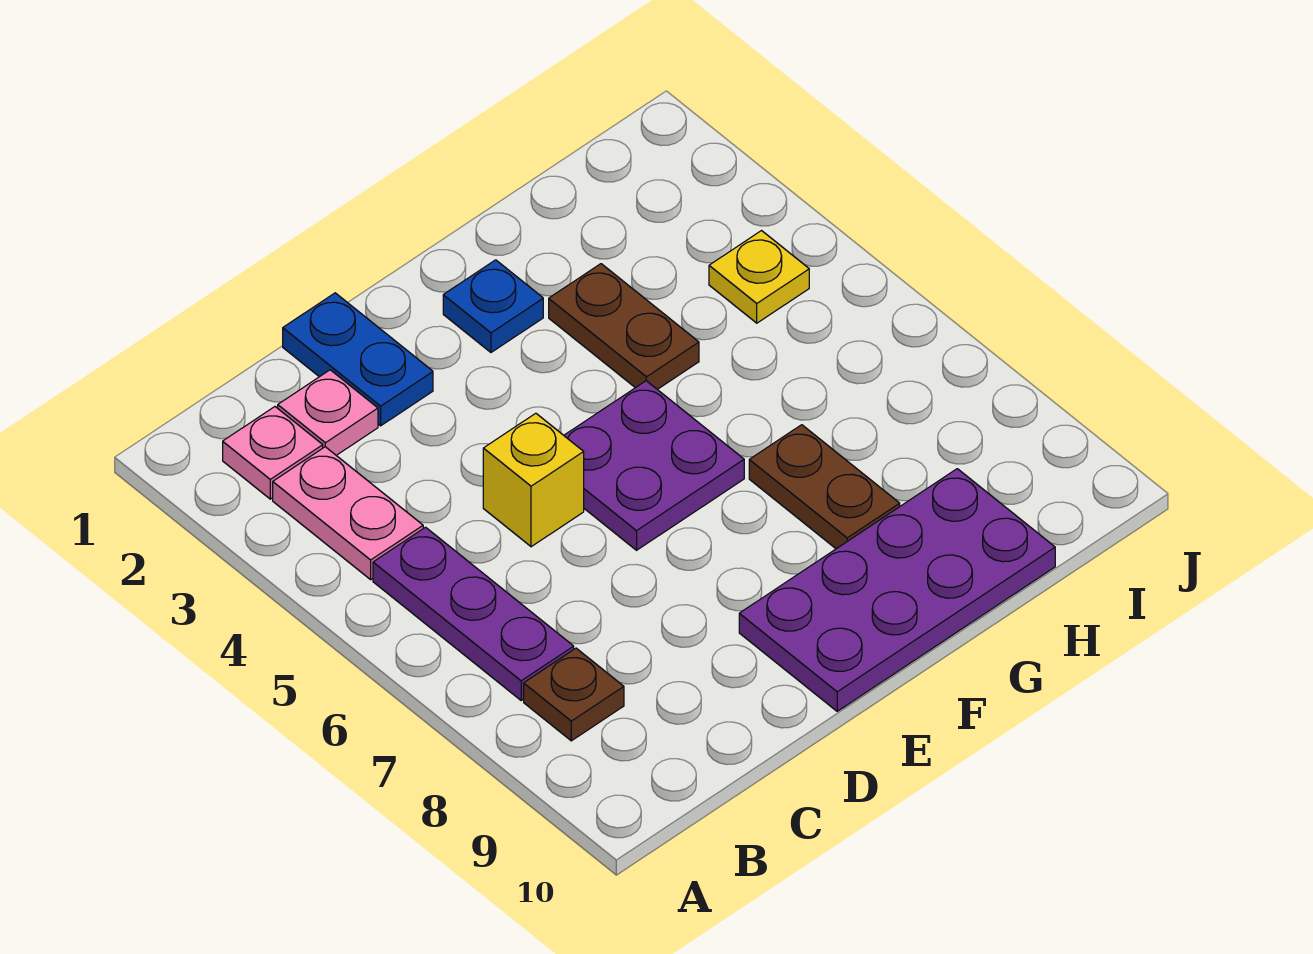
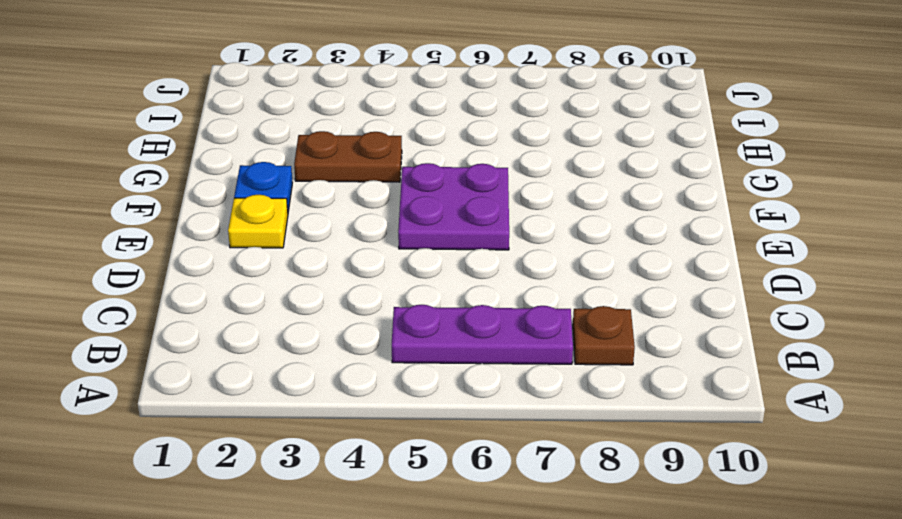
yellow plate E2 level 1 -> yellow plate I4 level 1
none -> pink plate B2 level 1
none -> pink plate B3:B4 level 1
none -> pink plate C2 level 1

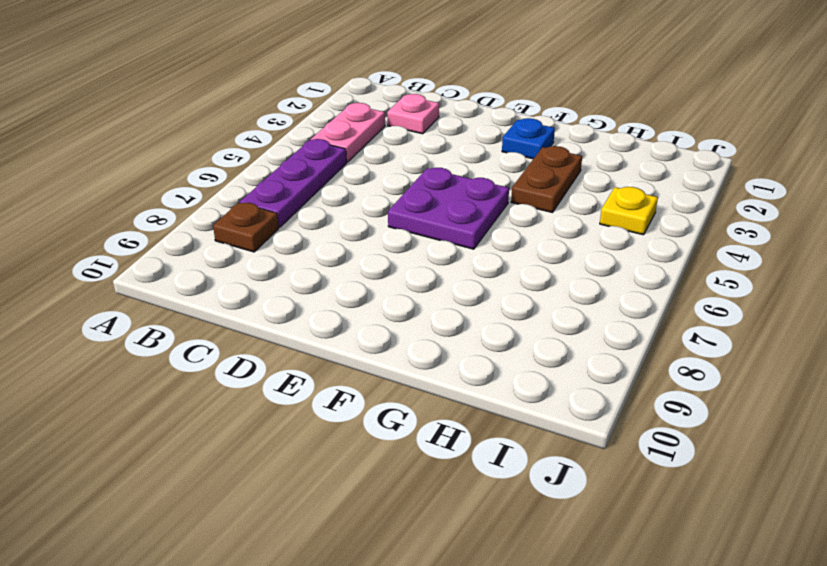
none -> pink plate B2 level 1
none -> blue plate D1:D2 level 1
none -> yellow brick D5 level 1

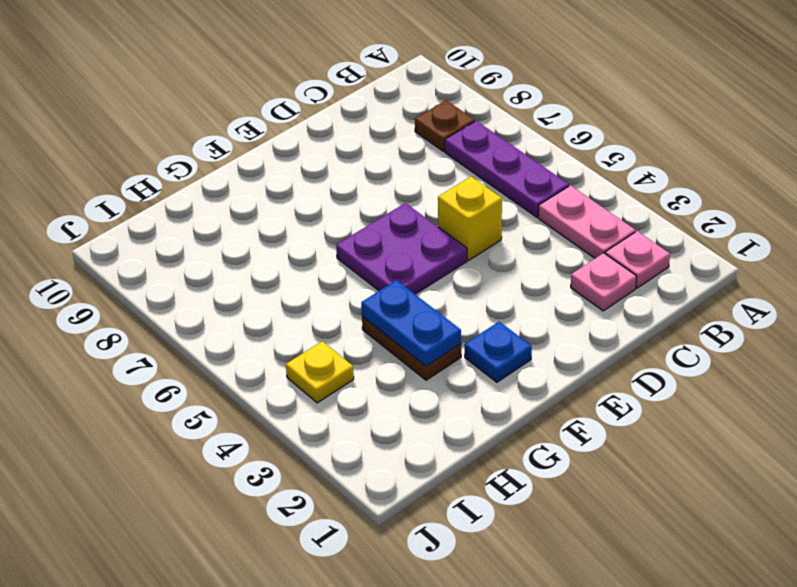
blue plate G3:G4 level 2 -> blue plate D1:D2 level 1
none -> purple plate E9:H10 level 1
none -> brown plate G7:G8 level 1

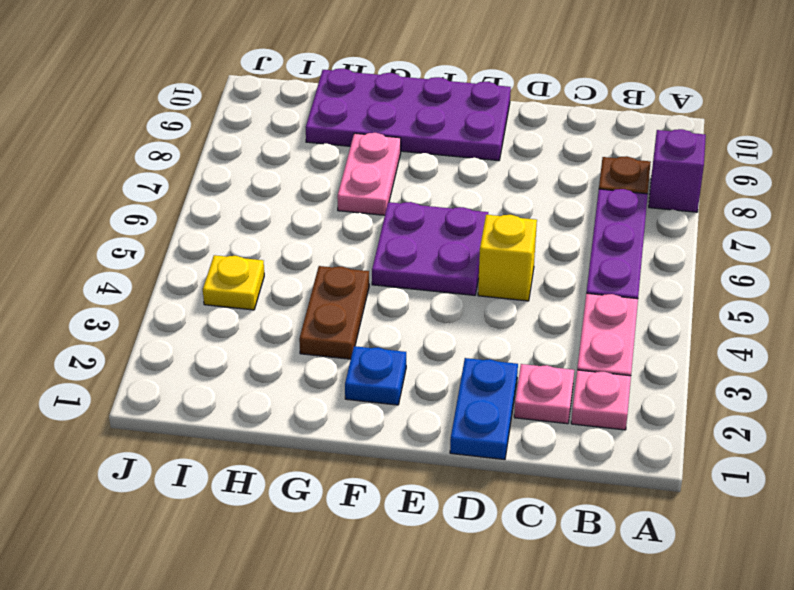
purple brick A8 level 1 -> none
pink plate G7:G8 level 1 -> brown plate G7:G8 level 1

